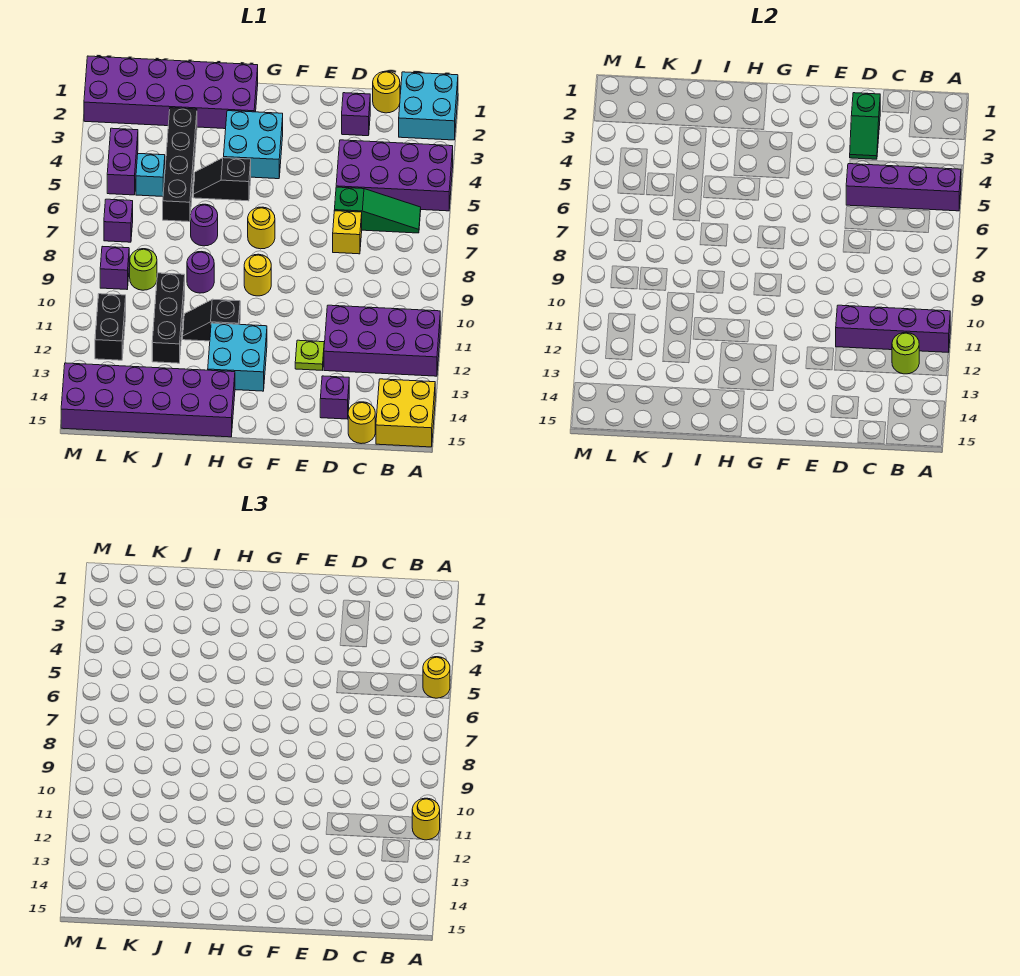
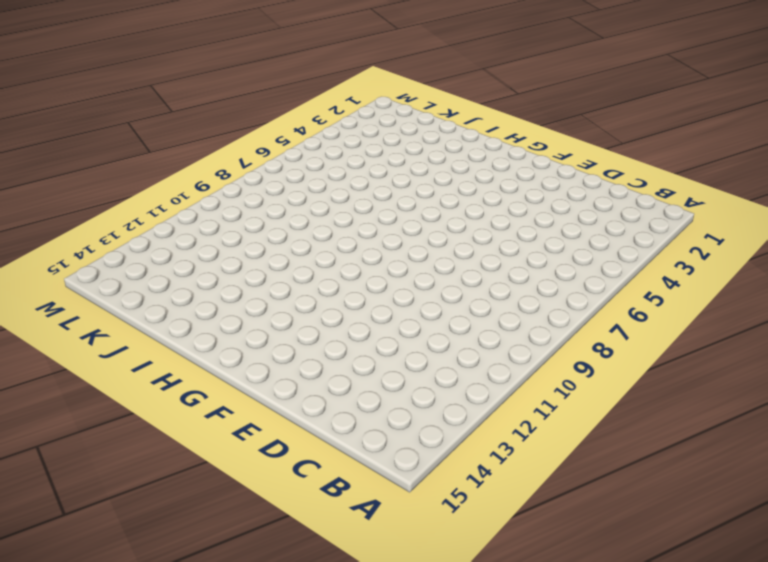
none -> cyan brick A1:B2 level 1
none -> purple brick A4:D5 level 1
none -> purple brick A11:D12 level 1
none -> yellow brick A14:B15 level 1

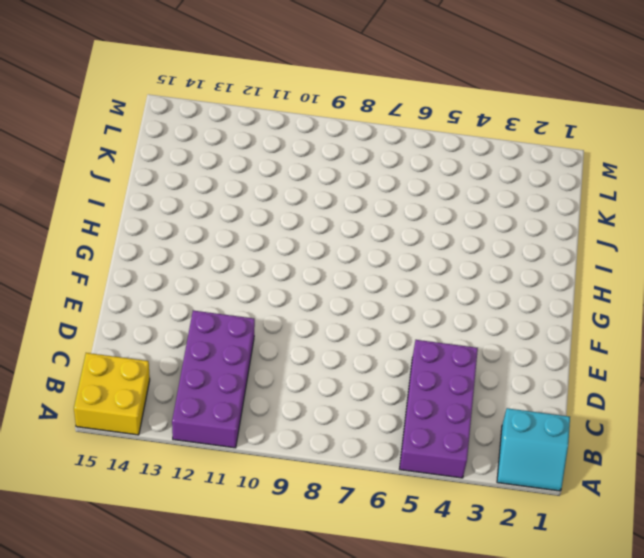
cyan slope A1:B2 level 1 top B -> cyan brick A1:B2 level 1
none -> green slope B6:D6 level 1 top D
none -> yellow round brick C1 level 1
none -> yellow round brick C15 level 1
none -> purple brick D2 level 1

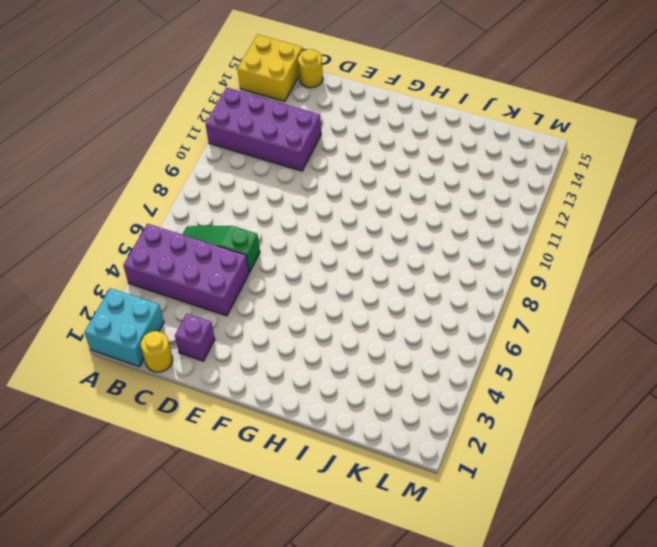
none -> yellow brick D7 level 1
none -> purple brick D14 level 1
none -> lime plate E12 level 1
none -> cyan brick G3:H4 level 1

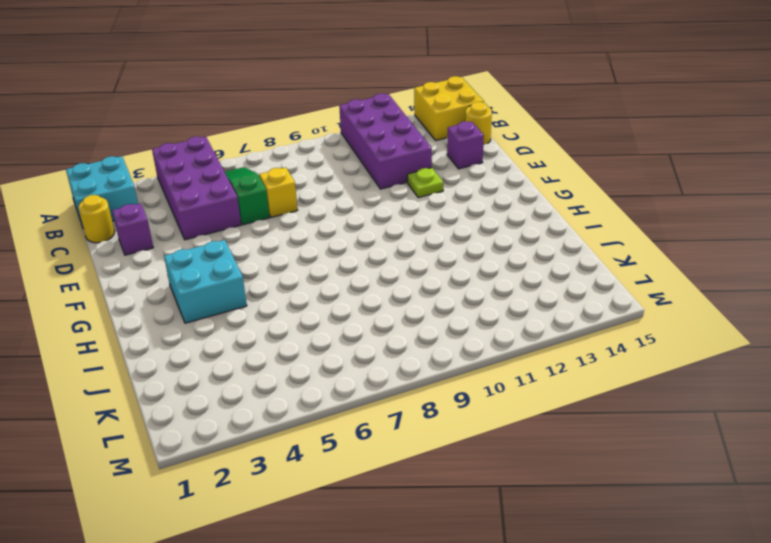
none -> yellow round brick G7 level 1
none -> yellow round brick G9 level 1
none -> cyan brick G12:H13 level 1
none -> purple brick H1:M2 level 1

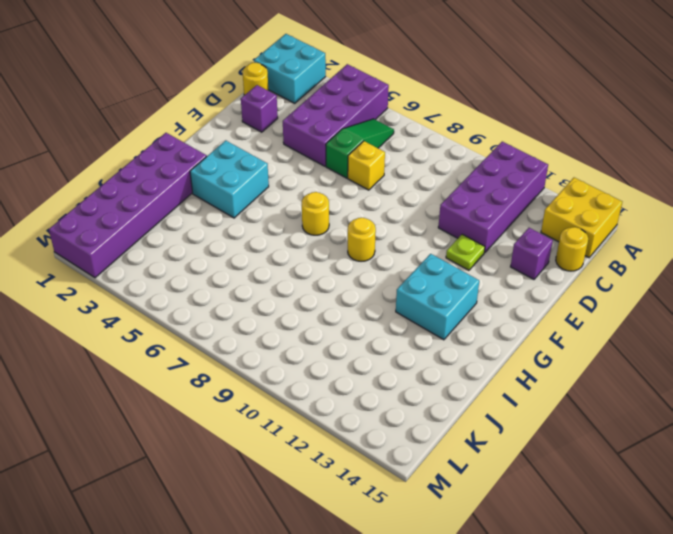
none -> black slope H5:I5 level 1 top H
none -> black slope H11:I11 level 1 top H
none -> purple brick H14:M15 level 1
none -> purple round brick I7 level 1

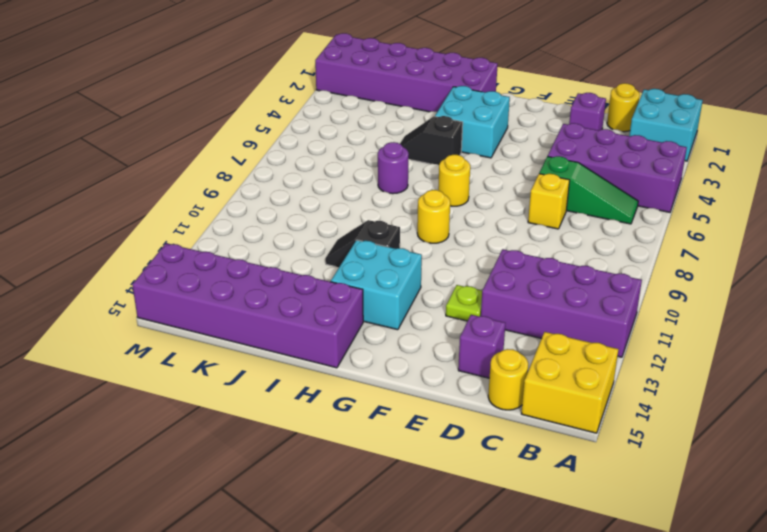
none -> purple round brick I9 level 1
none -> black brick J3:J6 level 1
none -> black brick J10:J12 level 1
none -> cyan brick K5 level 1

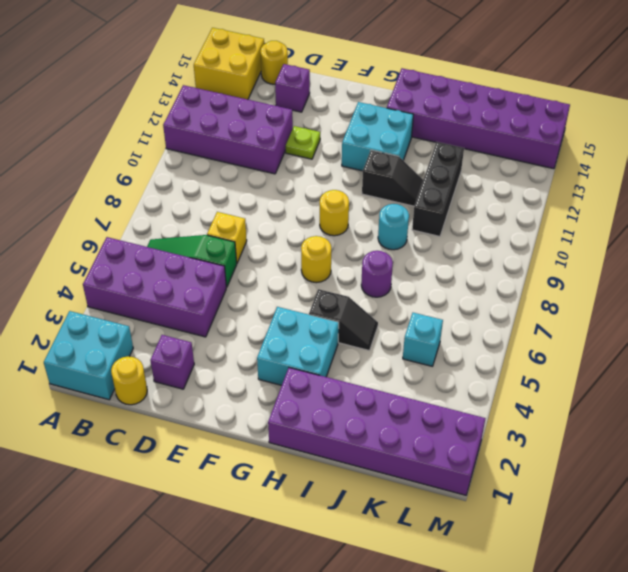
cyan round brick I9 level 1 -> purple round brick I9 level 1
none -> black brick J3:J6 level 1
none -> lime round brick K9 level 1
none -> purple brick L4:L5 level 1
none -> purple brick L7 level 1

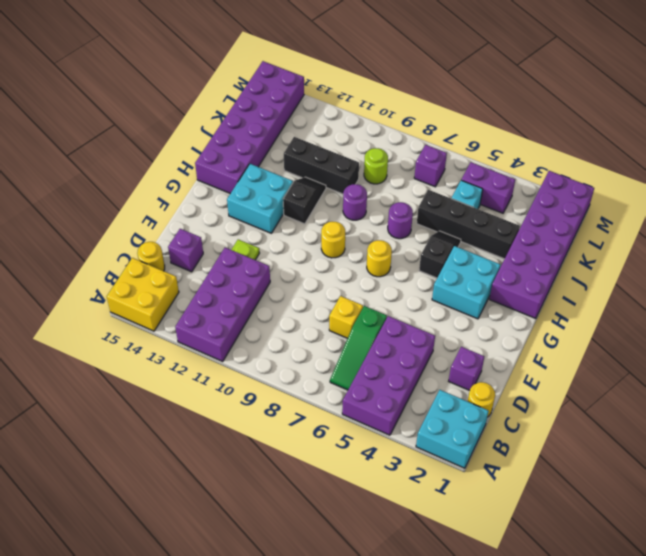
none -> purple brick L9 level 1
none -> black brick L11:L12 level 1
none -> purple brick A5:D5 level 2
none -> purple brick A11:D11 level 2

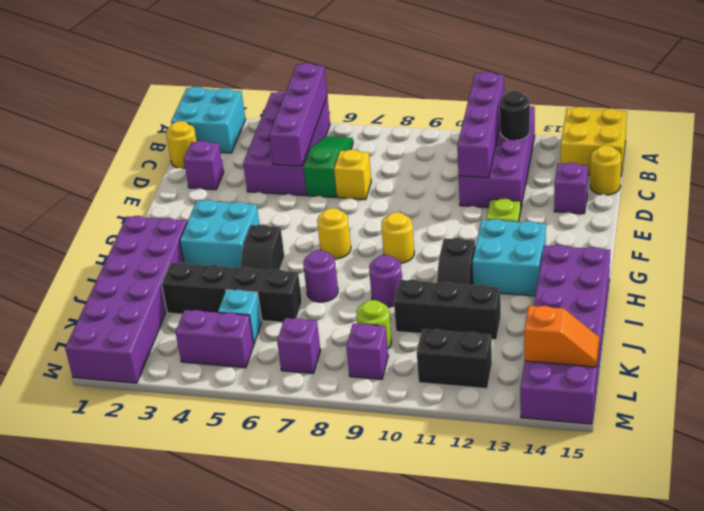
black round brick B12 level 2 -> lime round brick B12 level 2
orange slope L14:L15 level 2 top 14 -> none
none -> green slope D2:D3 level 2 top 2
none -> yellow round brick A5 level 3
none -> yellow round brick A11 level 3

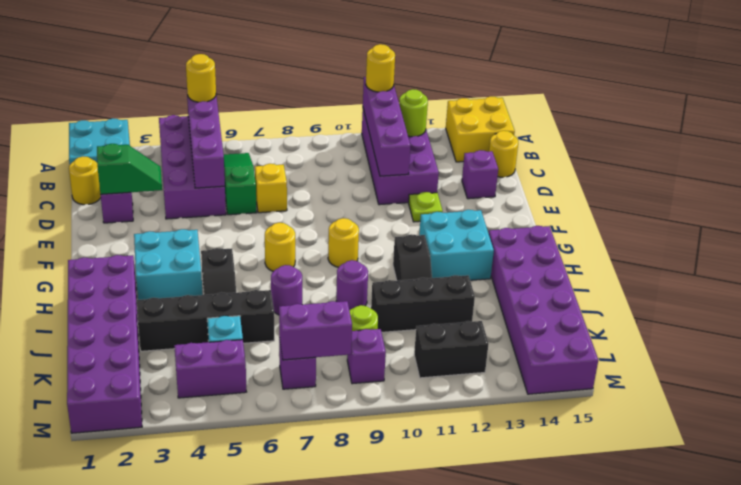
purple brick L7:L8 level 2 -> none

